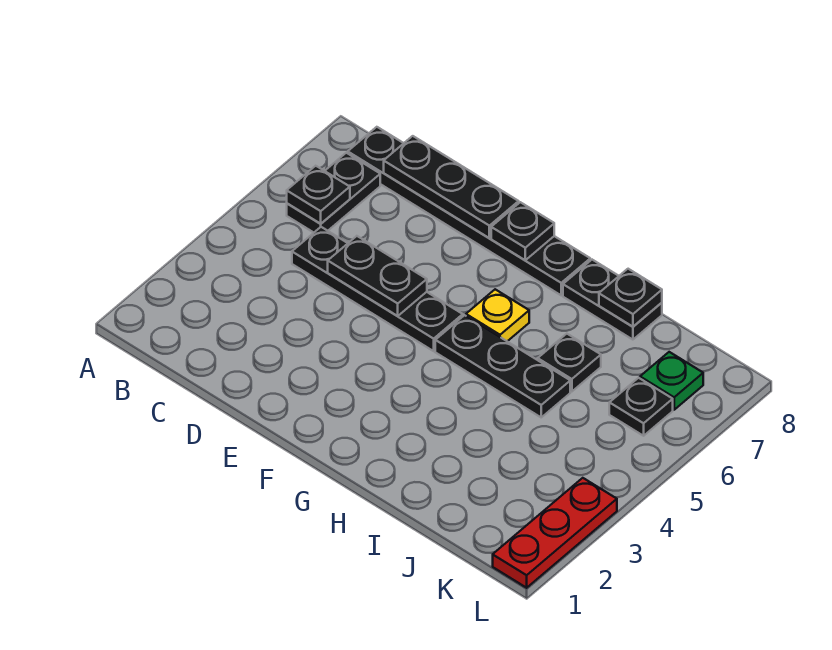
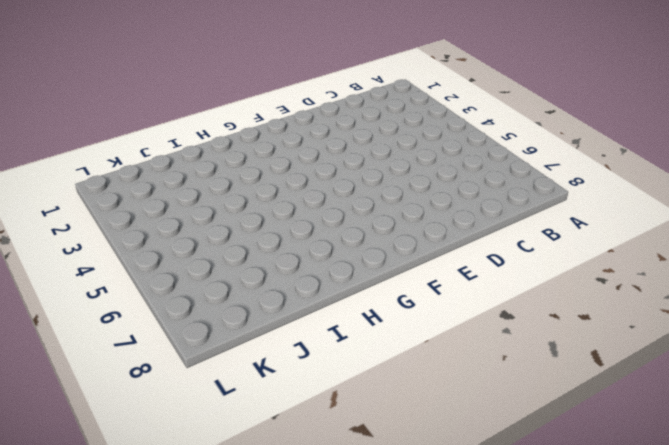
none -> black plate B6:B7 level 1
none -> black plate B8:G8 level 1
none -> black plate C5:F5 level 1

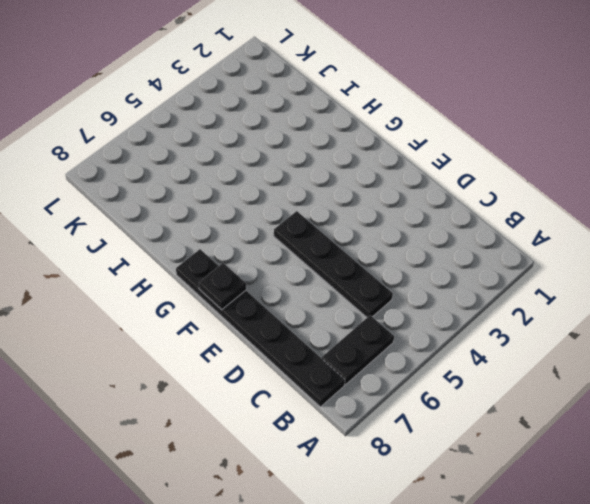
none -> black plate G5:I5 level 1
none -> yellow plate G6 level 1
none -> black plate H8:I8 level 1

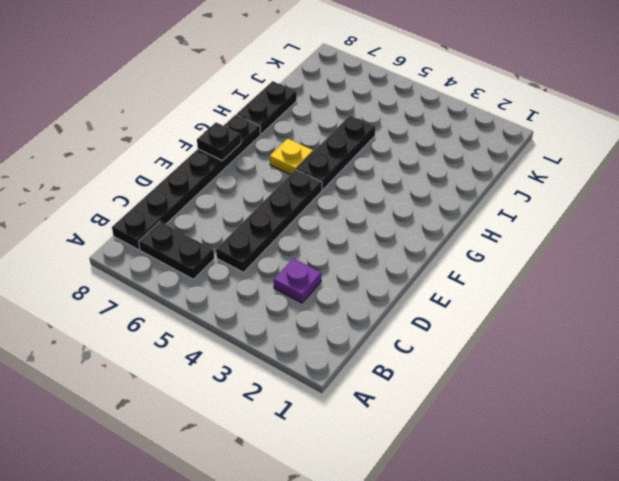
purple plate C3 level 1 -> none
none -> black plate I6 level 1
none -> black plate K6 level 1
none -> green plate K7 level 1

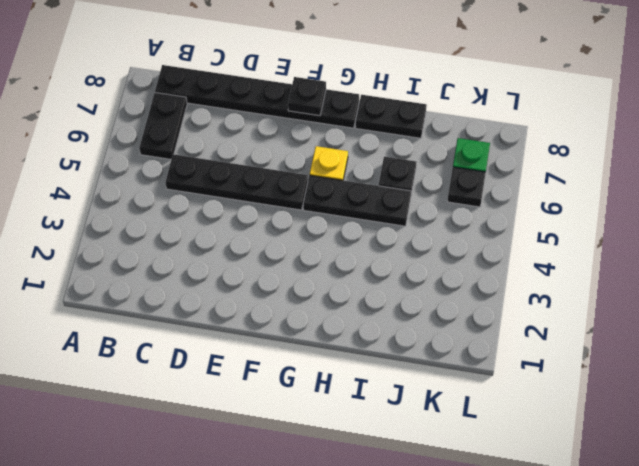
none -> red plate L1:L3 level 1
none -> black plate B6 level 2
none -> black plate C8:E8 level 2

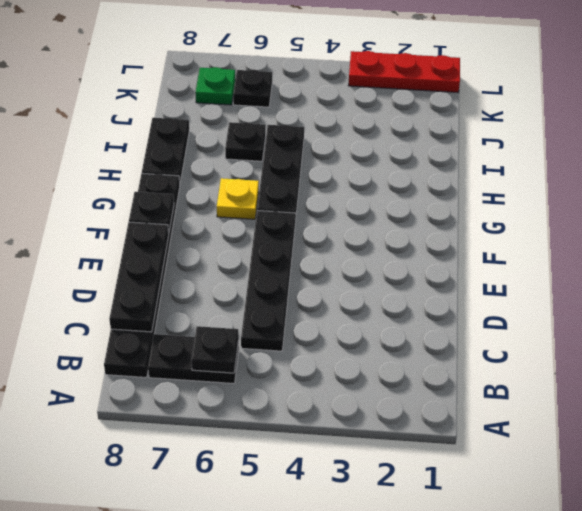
none -> black plate D5:E5 level 2
none -> black plate I8 level 2

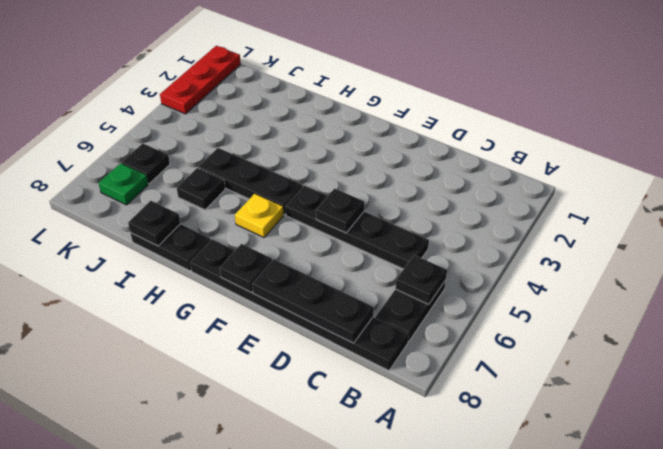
black plate E5 level 2 -> black plate D5:E5 level 2

